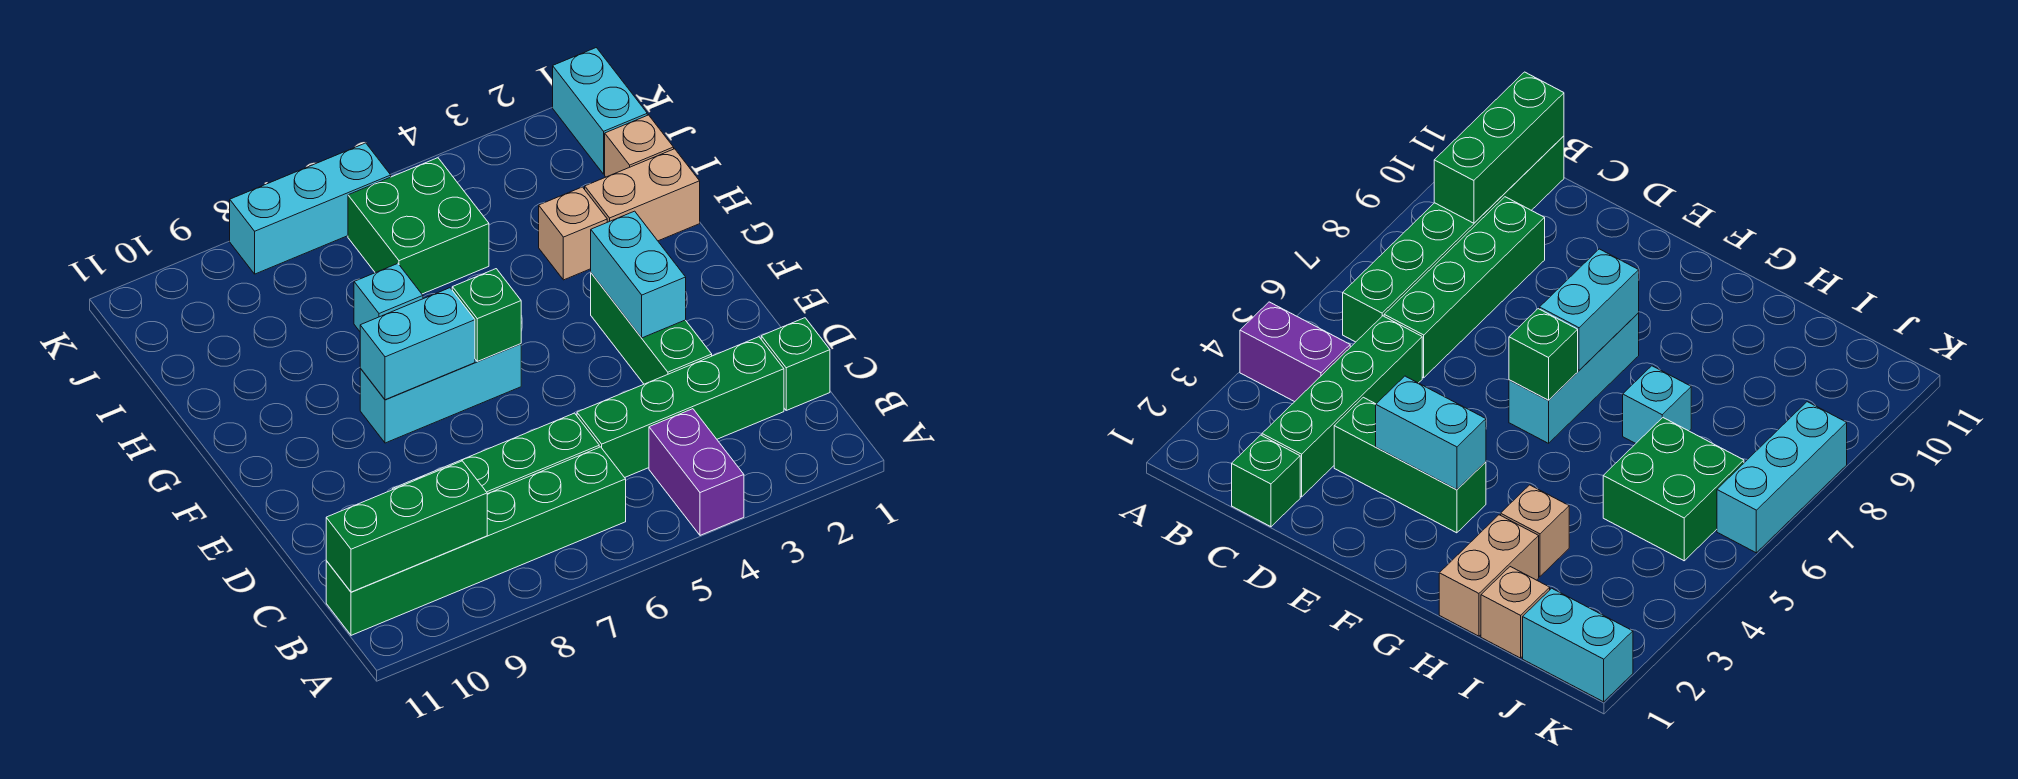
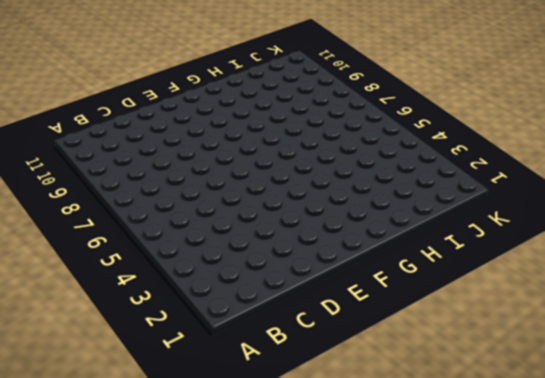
none -> purple brick A4:B4 level 1
none -> green brick B6:B11 level 1
none -> green brick C1 level 1

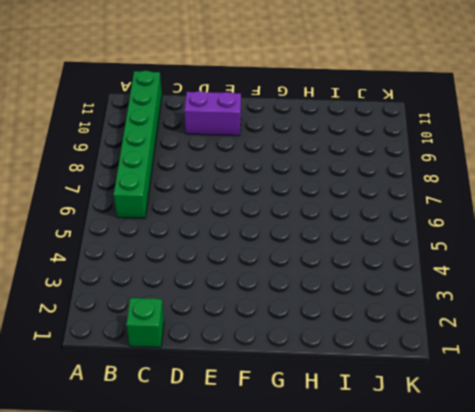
purple brick D10:E10 level 1 -> purple brick A4:B4 level 1
none -> green brick C2:C5 level 1
none -> green brick C6:C9 level 1
none -> green brick D3:F3 level 1

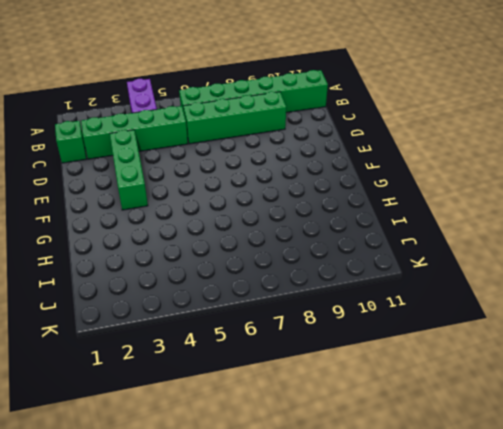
none -> cyan brick F6:F8 level 1
none -> tan brick H1:H2 level 1
none -> tan brick H3 level 1

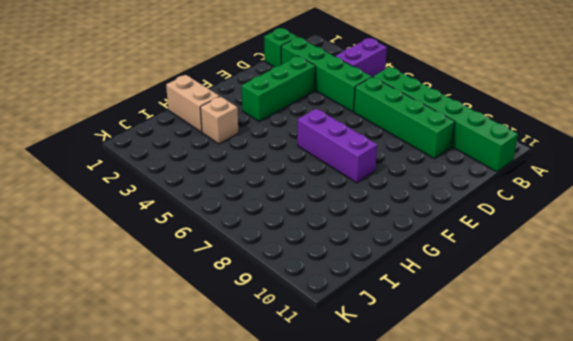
purple brick F6:F8 level 1 -> cyan brick F6:F8 level 1
none -> cyan brick H7 level 1
none -> tan brick I1 level 1
none -> green brick I5:J6 level 1

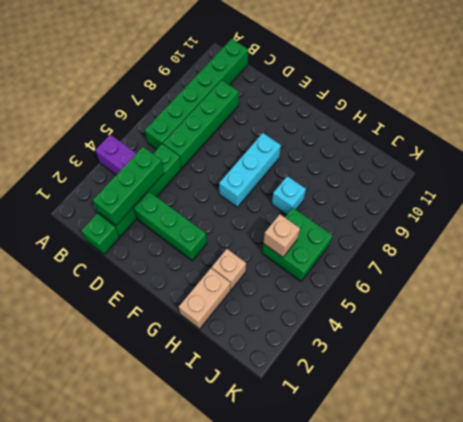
green brick C2:C4 level 2 -> green brick B9:B11 level 2
tan brick I5 level 2 -> tan brick I1 level 1
none -> cyan brick J1:K1 level 1
none -> cyan brick K6:K8 level 1
none -> cyan brick E3:F3 level 2

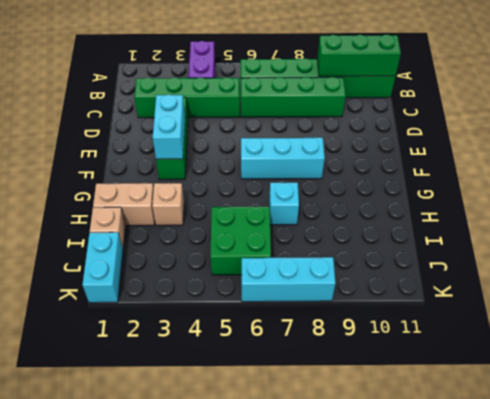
none -> green brick C1 level 1
none -> green brick F6 level 2
none -> cyan brick F7:F8 level 2

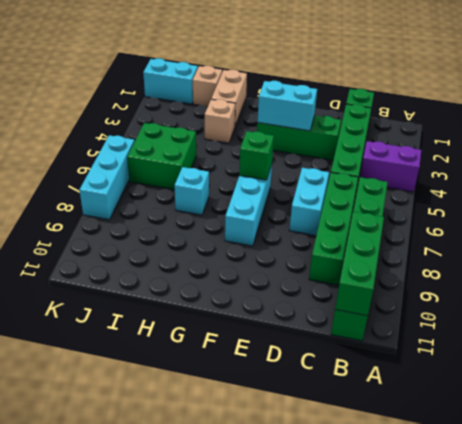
cyan brick D6:D7 level 1 -> cyan brick F7:F8 level 2

